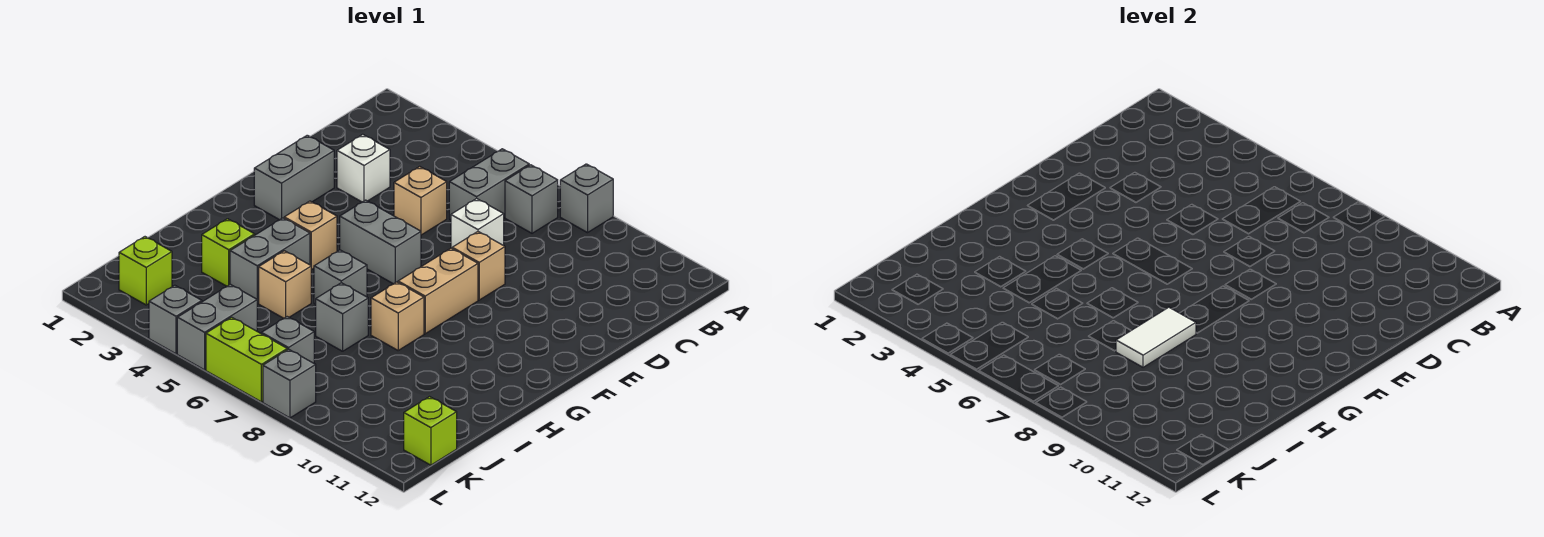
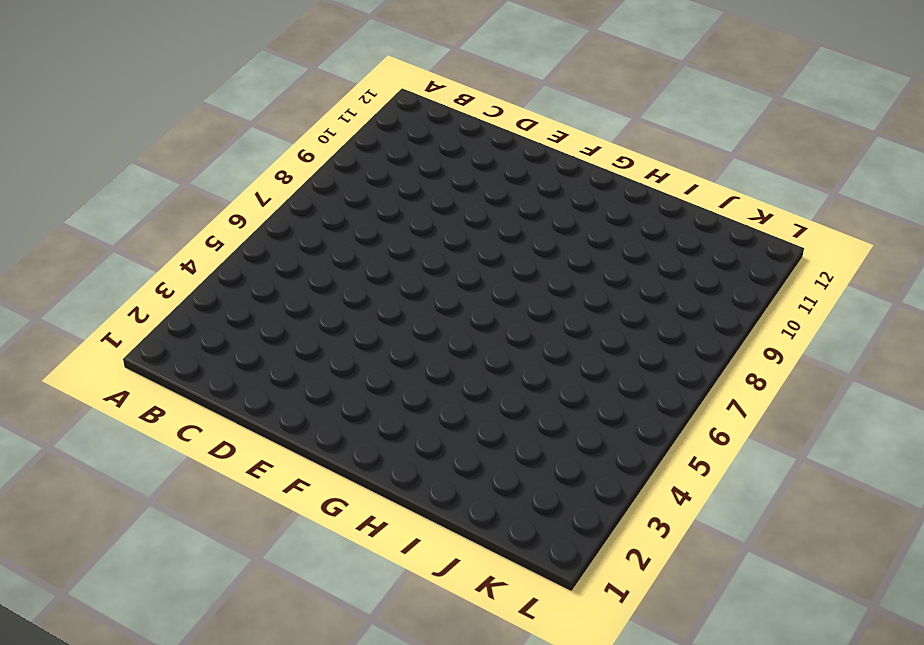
none -> grey brick A8 level 1
none -> grey brick B6:C6 level 1
none -> grey brick B7 level 1

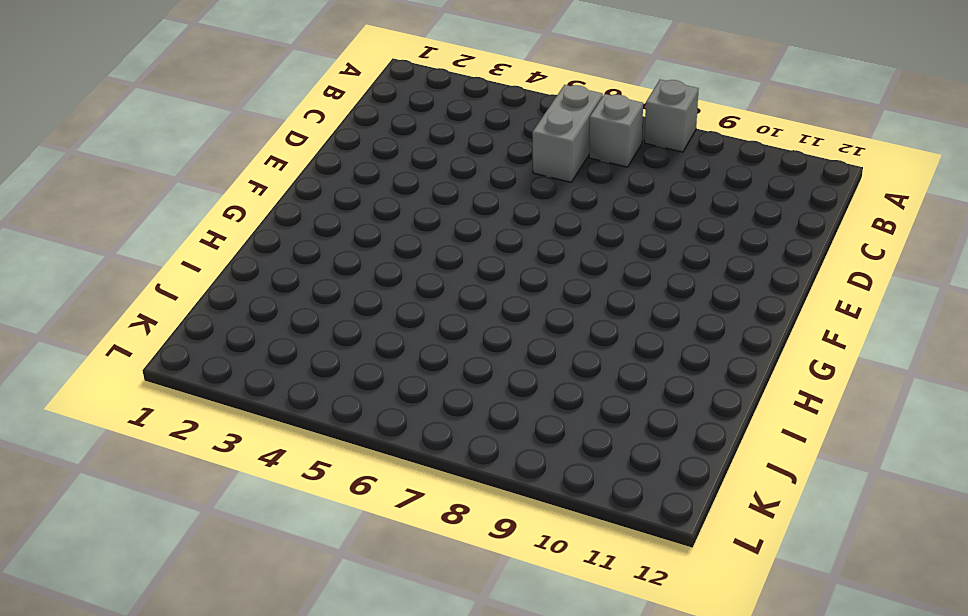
none -> white brick D3 level 1
none -> tan brick D5 level 1
none -> white brick D7 level 1

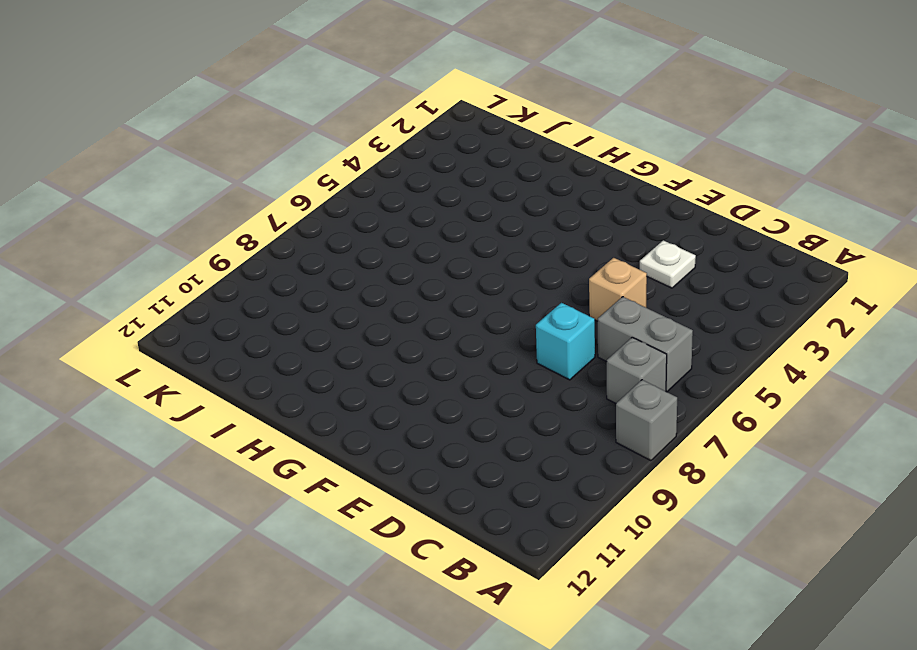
white plate D3 level 1 -> white brick D3 level 1
cyan brick D7 level 1 -> white brick D7 level 1
none -> grey brick E2:F2 level 1
none -> tan brick E8 level 1
none -> grey brick F5:F6 level 1

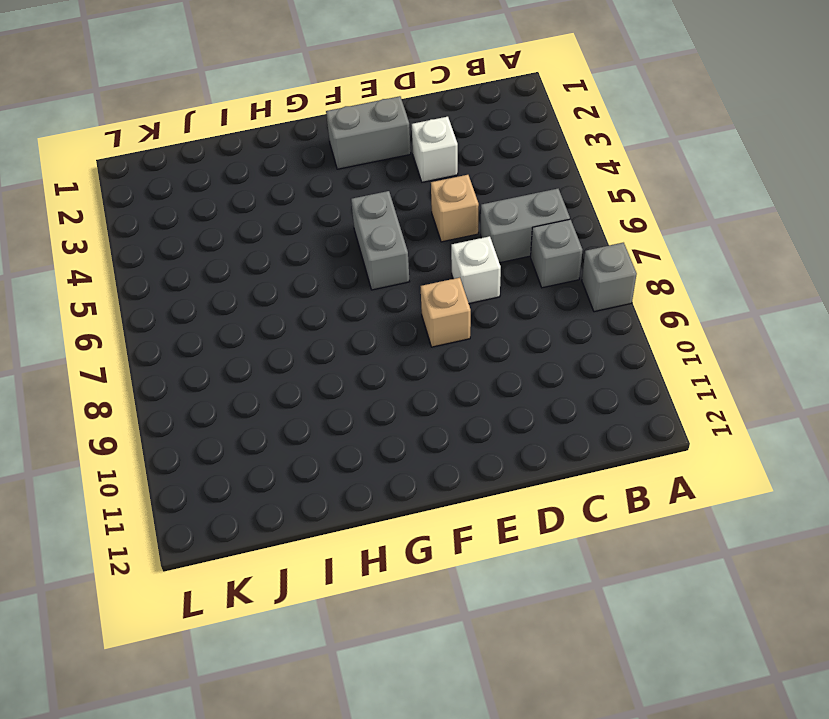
none -> tan brick F8:G8 level 1
none -> tan brick G4 level 1
none -> grey brick H4:I4 level 1

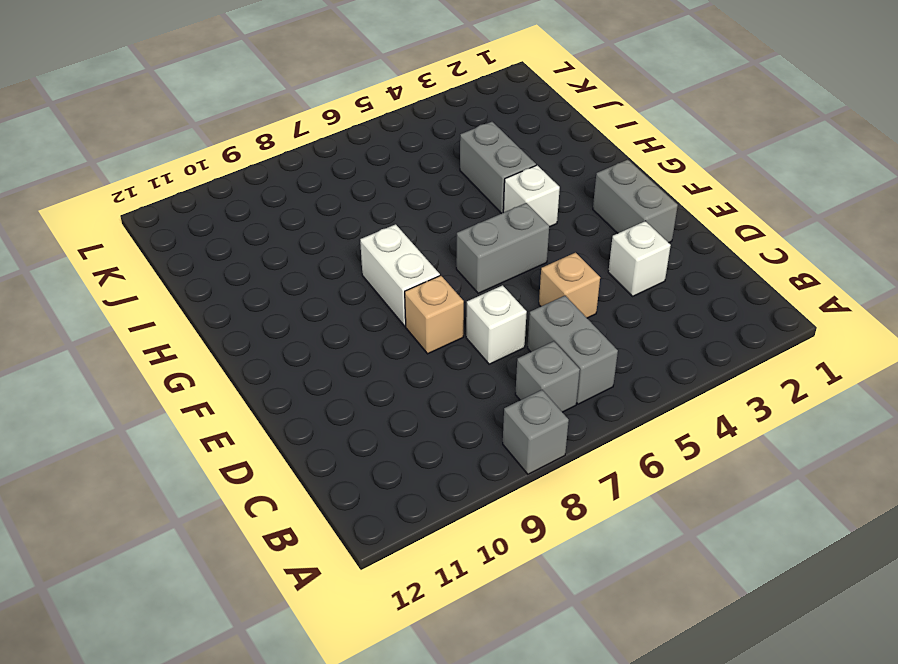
white brick F8:G8 level 1 -> tan brick F8:G8 level 1
white brick G4 level 1 -> tan brick G4 level 1
none -> grey brick H6 level 1
none -> tan brick H8 level 1
none -> lime brick I3 level 1

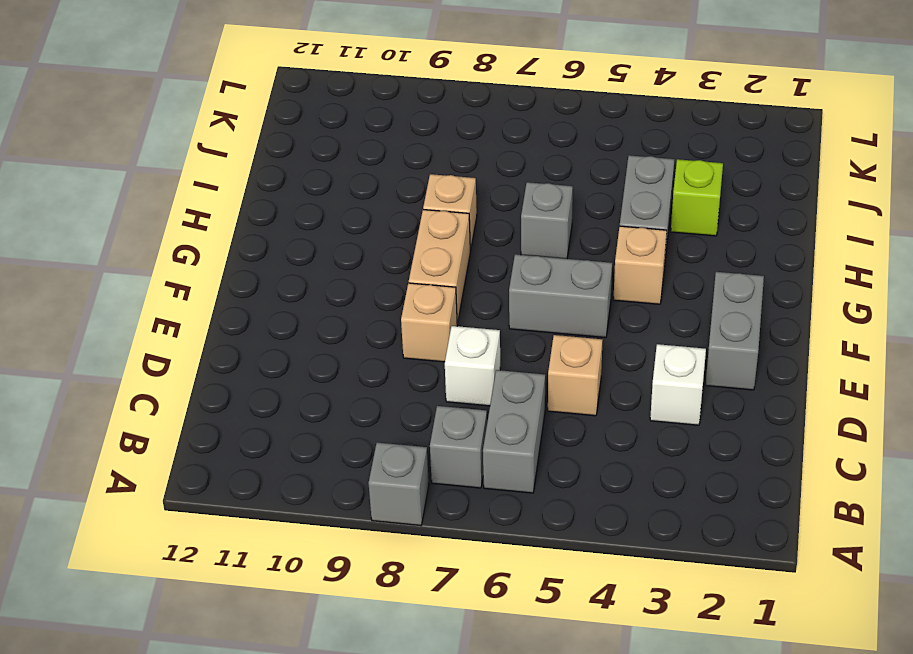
none -> tan brick I5 level 1
none -> grey brick I7 level 1
none -> lime brick K2 level 1

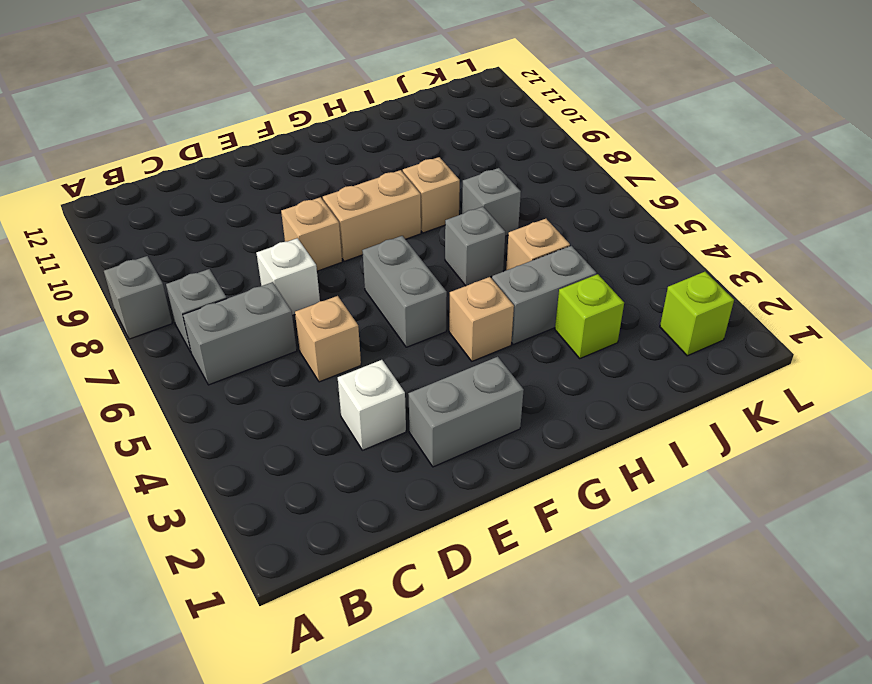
none -> grey brick K5:L5 level 1
none -> grey brick K7 level 1
none -> lime brick K12 level 1

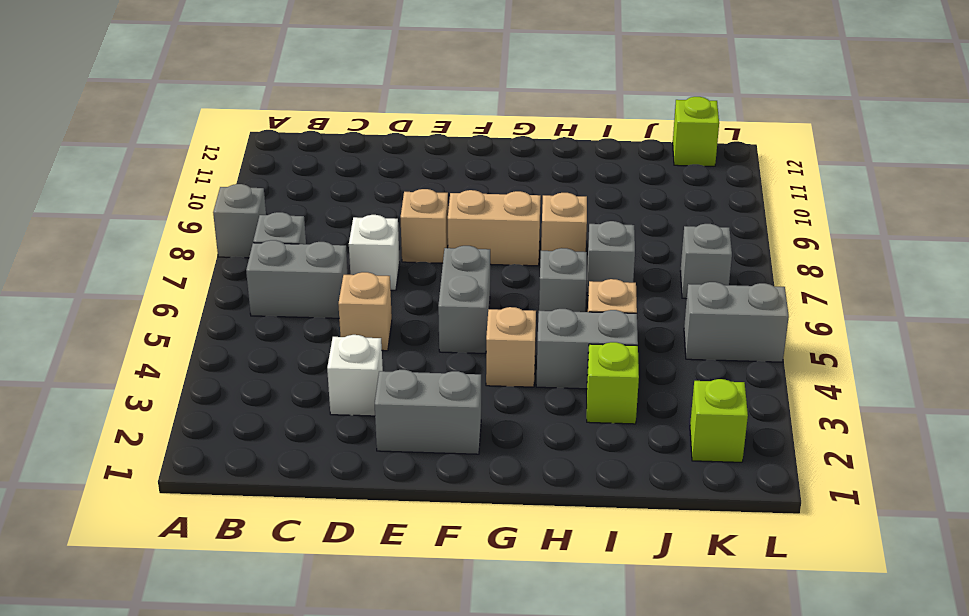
none -> grey brick L4 level 1
none -> lime brick L6:L7 level 1
none -> grey brick L8 level 1

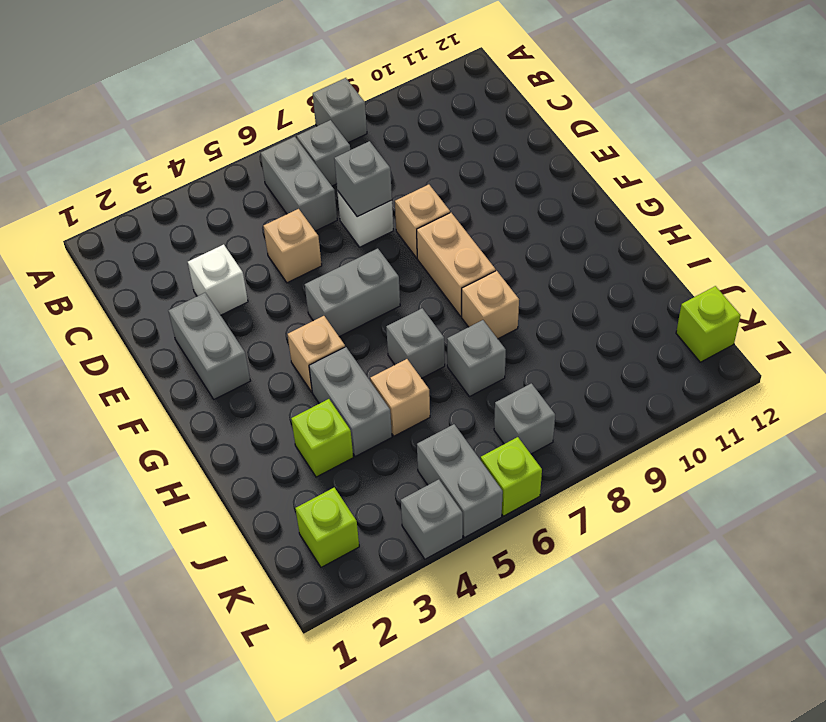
grey brick D7 level 2 -> grey brick L8 level 1
lime brick L6 level 1 -> lime brick L6:L7 level 1
none -> white tile H8:I8 level 2

